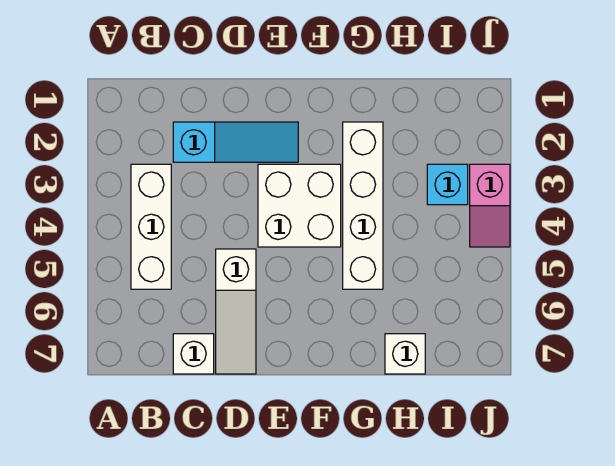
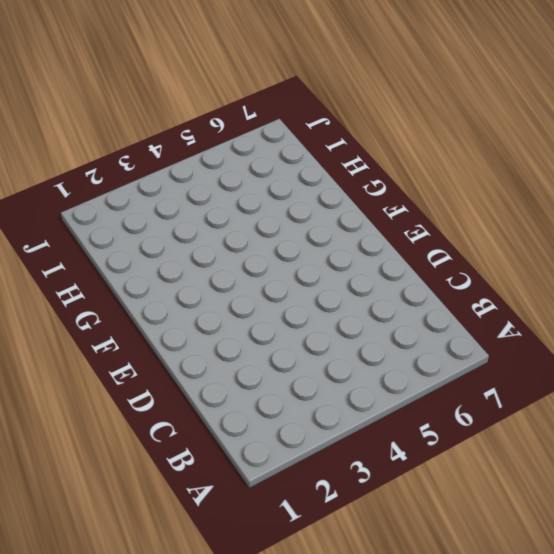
none -> white brick B3:B5 level 1
none -> cyan slope C2:E2 level 1 top C

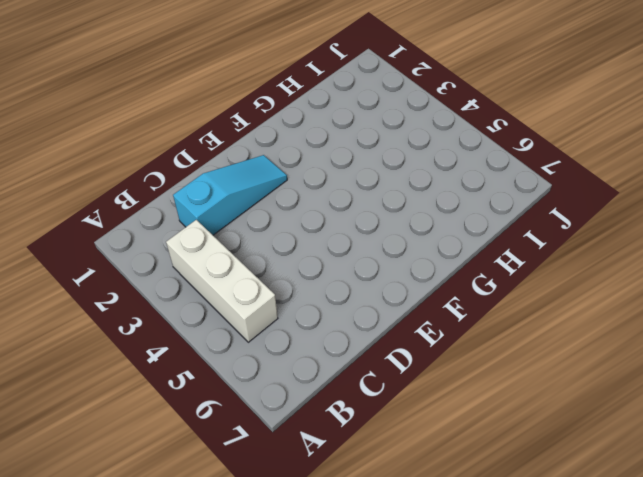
none -> white brick C7 level 1
none -> white slope D5:D7 level 1 top 5

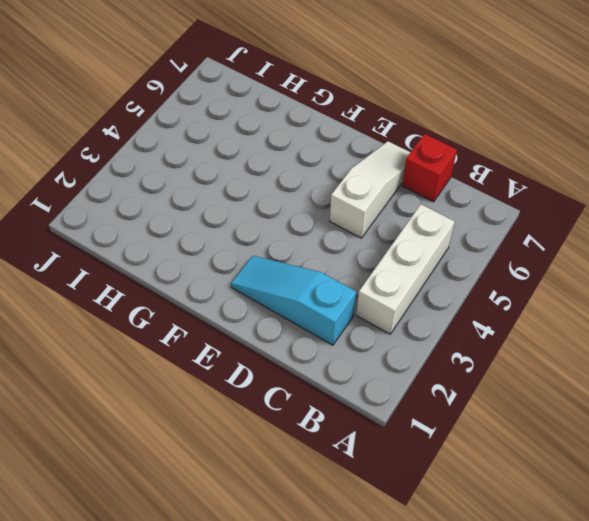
red brick C7 level 1 -> white brick C7 level 1
none -> white brick E3:F4 level 1
none -> white brick G2:G5 level 1

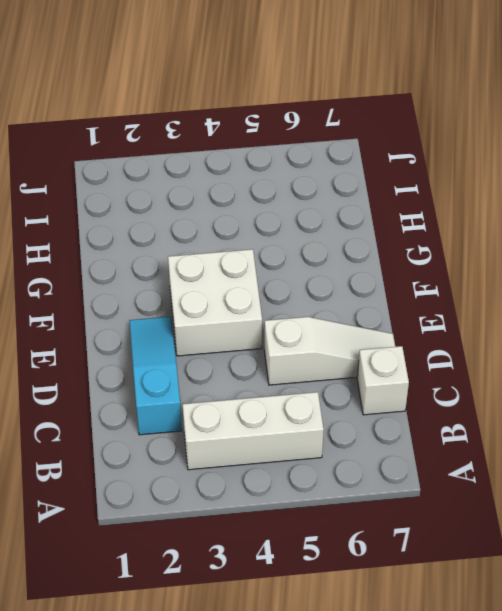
none -> white brick G2:G5 level 1
none -> white brick H7 level 1

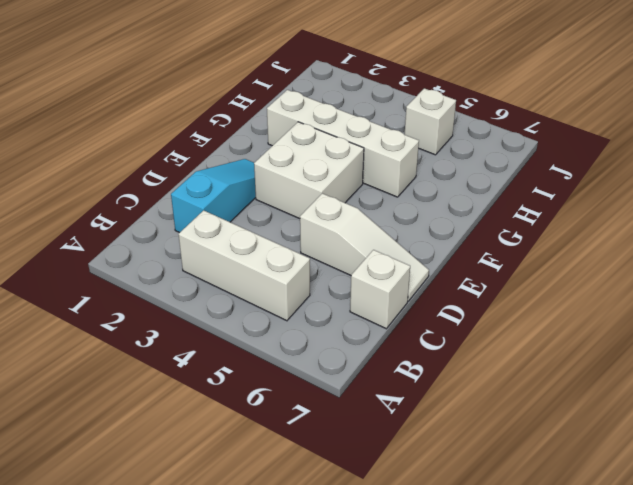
white brick I5 level 1 -> white brick H7 level 1
none -> cyan brick I3 level 1
none -> pink slope J3:J4 level 1 top 3

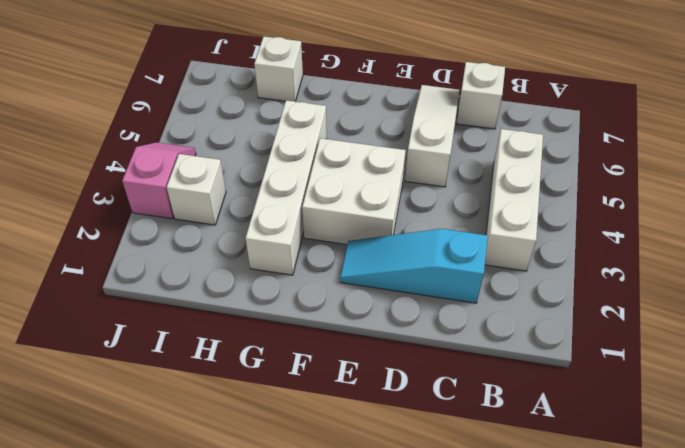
white brick I3 level 1 -> cyan brick I3 level 1

